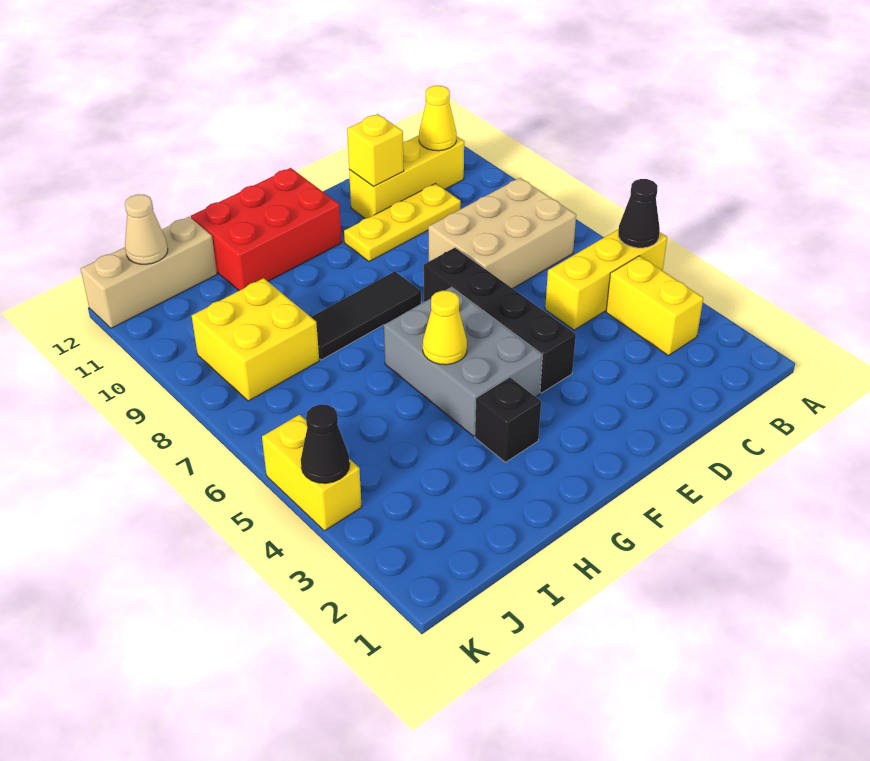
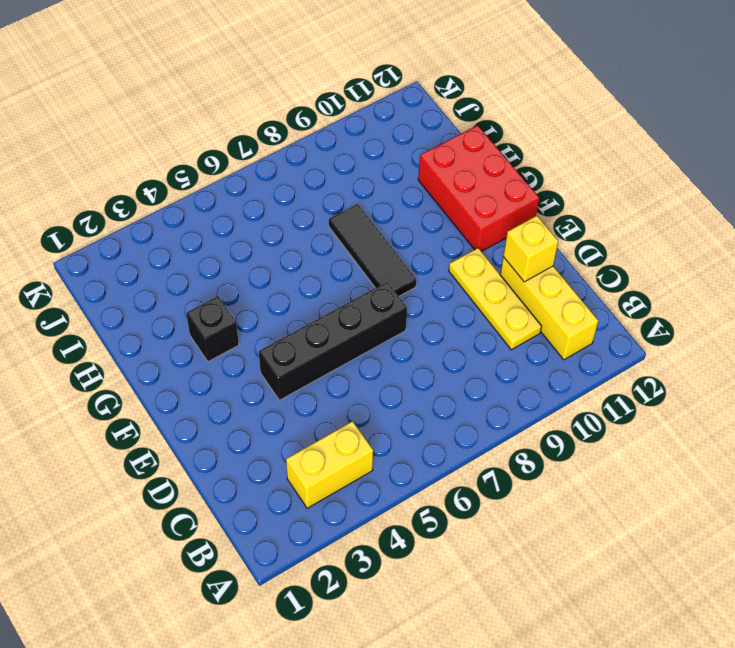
none -> yellow brick A5:C5 level 1
none -> tan brick B7:D8 level 1
none -> grey brick F4:G6 level 1

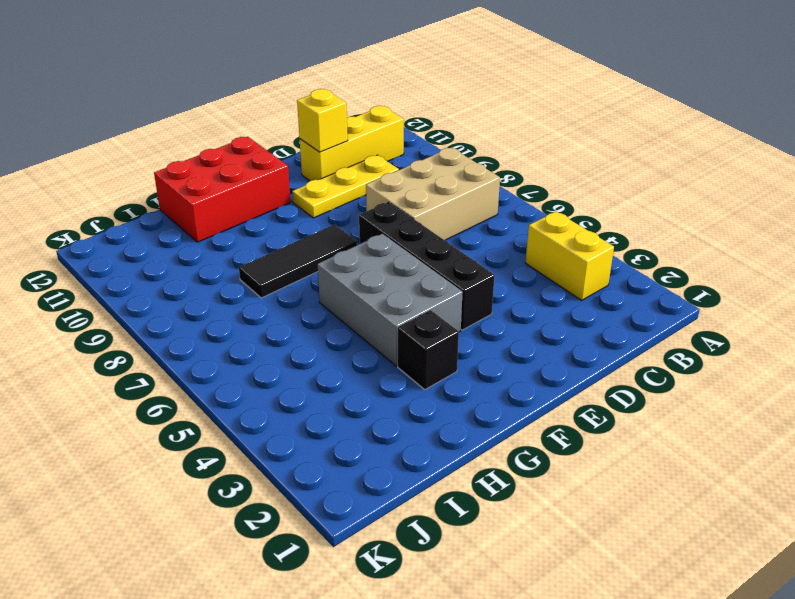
none -> yellow brick A5:C5 level 1
none -> yellow brick I8:J9 level 1
none -> tan brick I12:K12 level 1

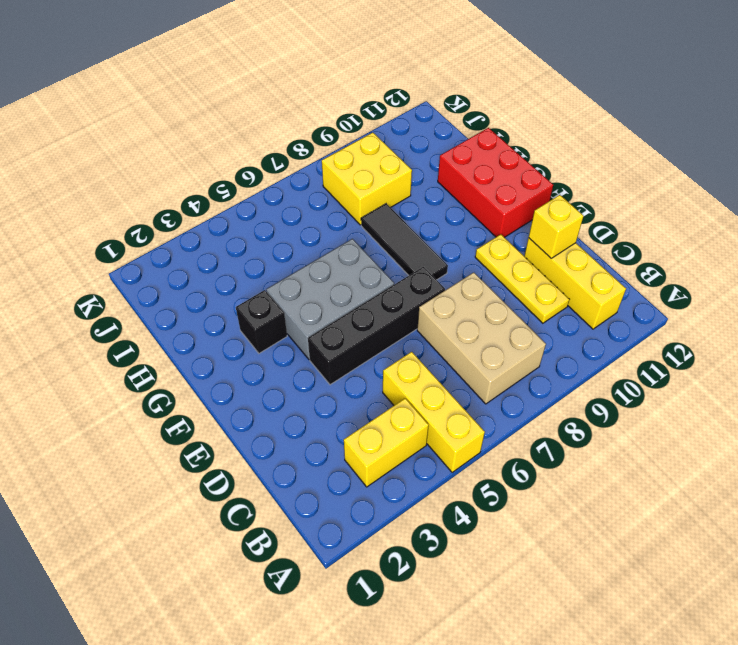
none -> tan brick I12:K12 level 1
none -> yellow brick K4:K5 level 1
none -> black cone A5 level 2

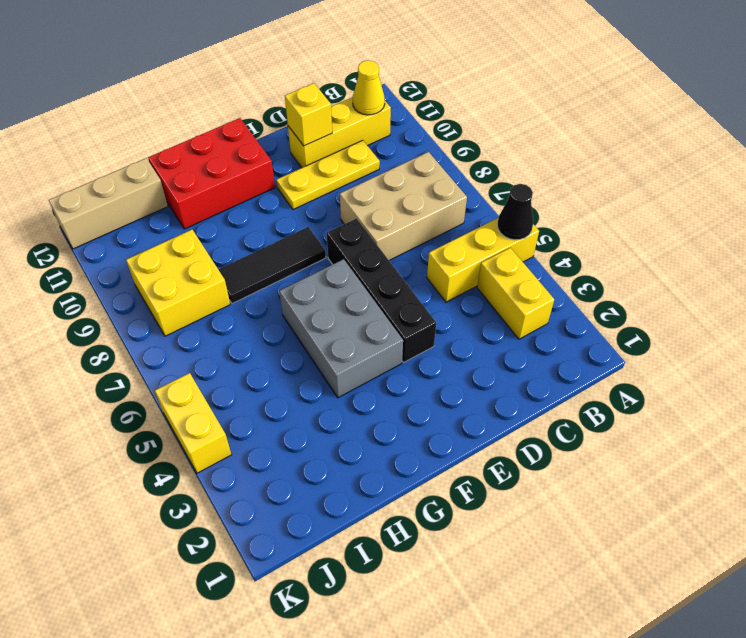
none -> black brick G3 level 1
none -> yellow cone G5 level 2
none -> tan cone J12 level 2

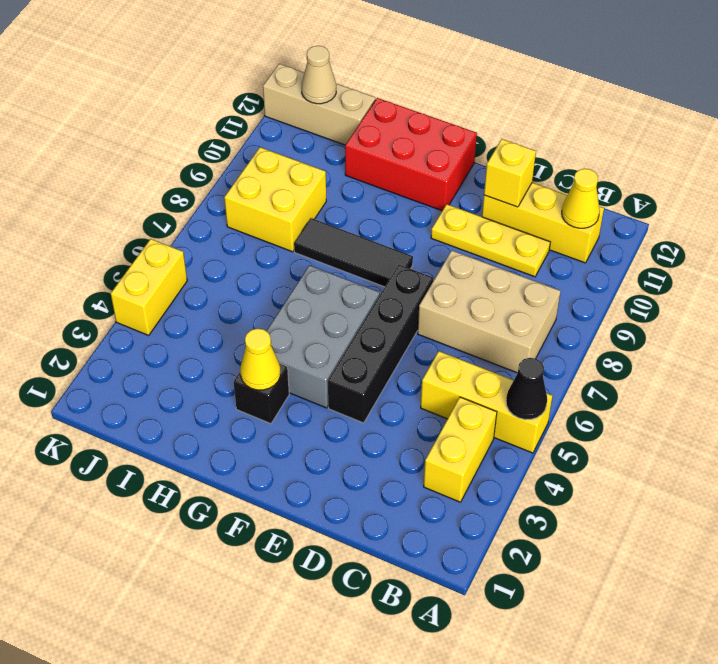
yellow cone G3 level 2 -> yellow cone G5 level 2
none -> black cone K4 level 2

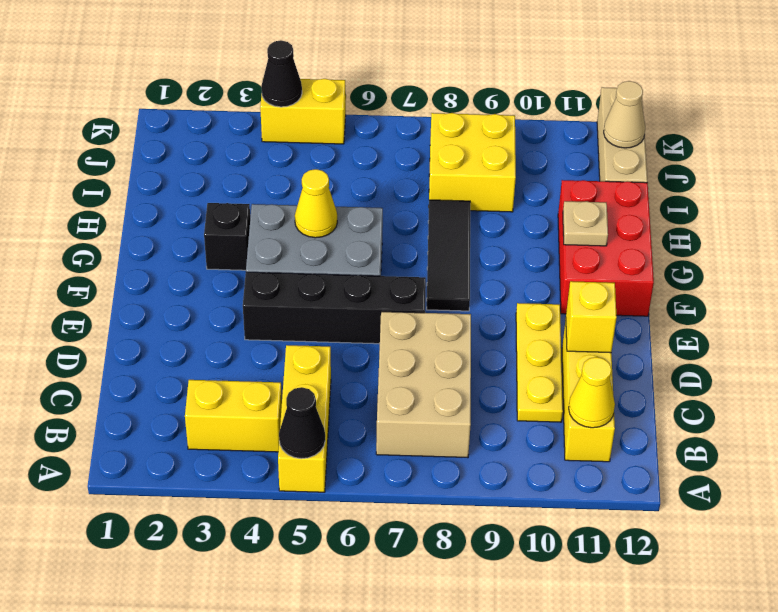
tan plate G11 level 2 -> none

